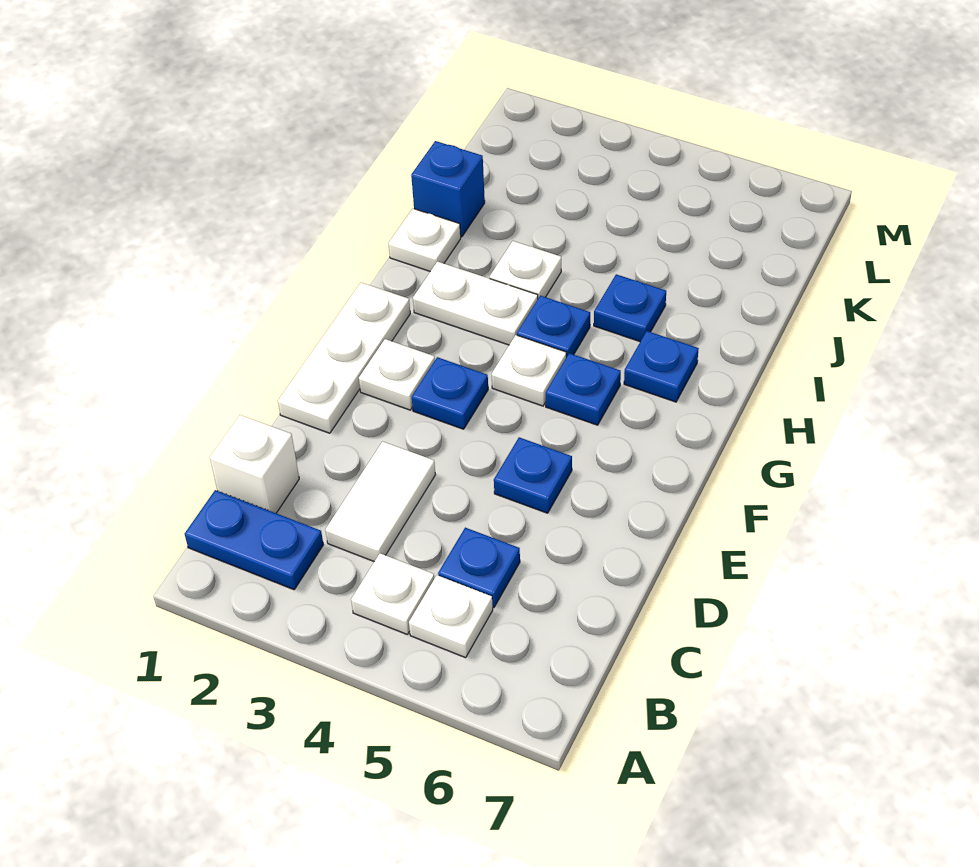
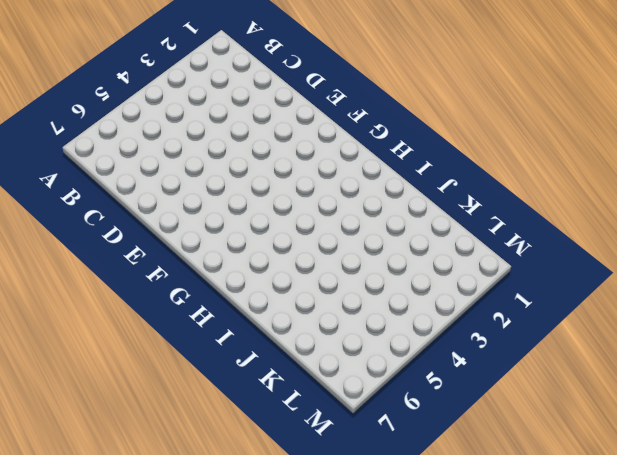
none -> blue plate B1:B2 level 1
none -> white plate B4 level 1
none -> white plate B5 level 1

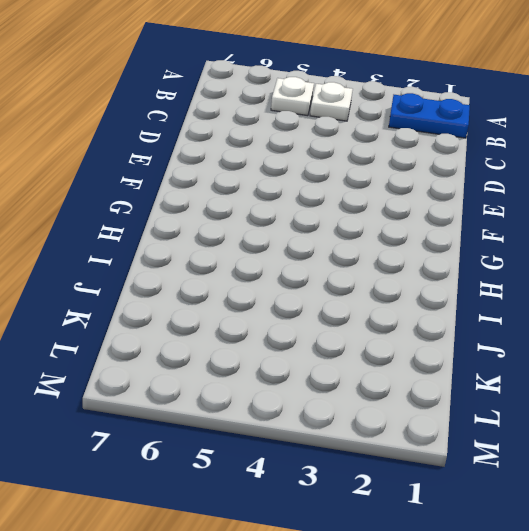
none -> white brick C1 level 1
none -> white tile C3:D3 level 1
none -> blue plate C5 level 1

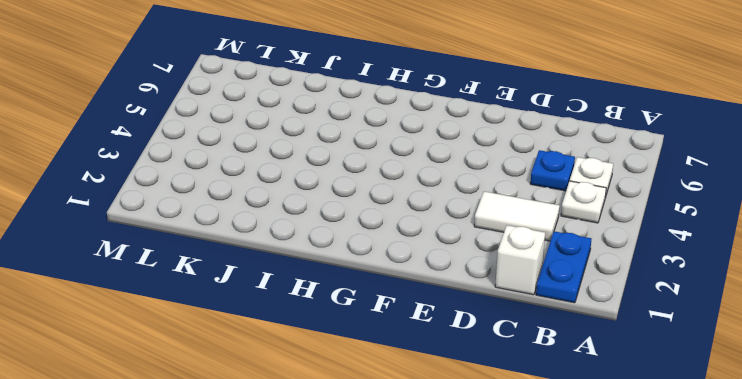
none -> white plate E1:G1 level 1
none -> blue plate E5 level 1
none -> white plate F2 level 1

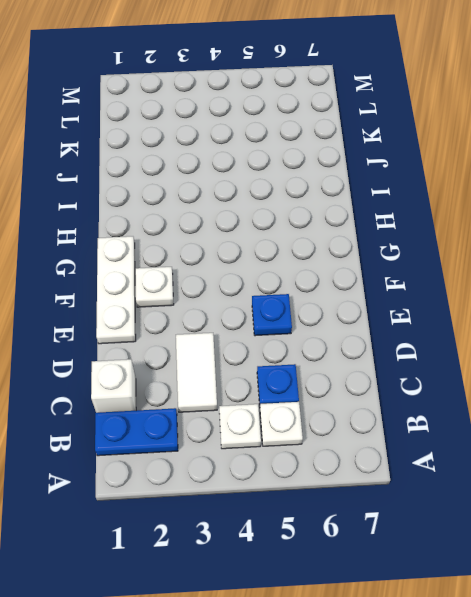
none -> blue plate F3 level 1
none -> white plate G4 level 1
none -> blue plate G5 level 1

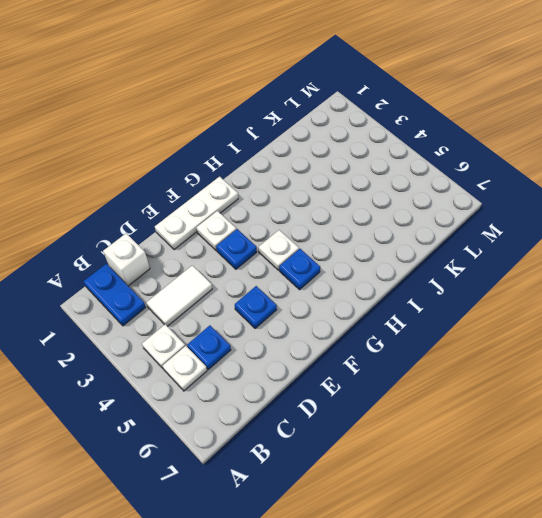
none -> white plate H2:H3 level 1
none -> blue plate H4 level 1
none -> blue plate H6 level 1

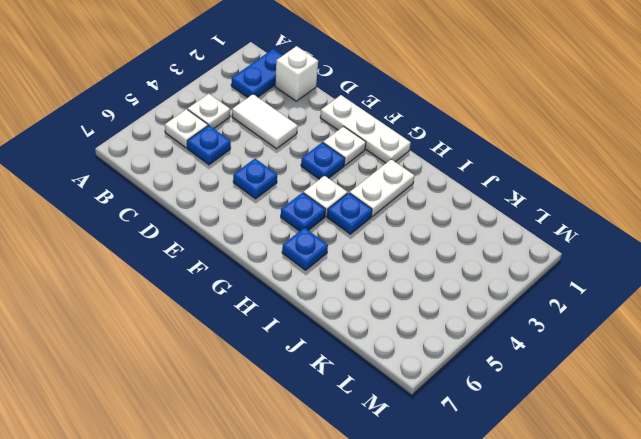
none -> white plate I1 level 1
none -> white plate I3 level 1
none -> blue plate I5 level 1

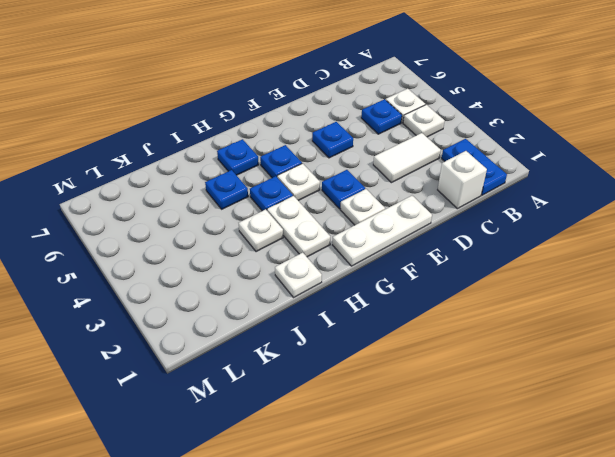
none -> blue brick J1 level 1

